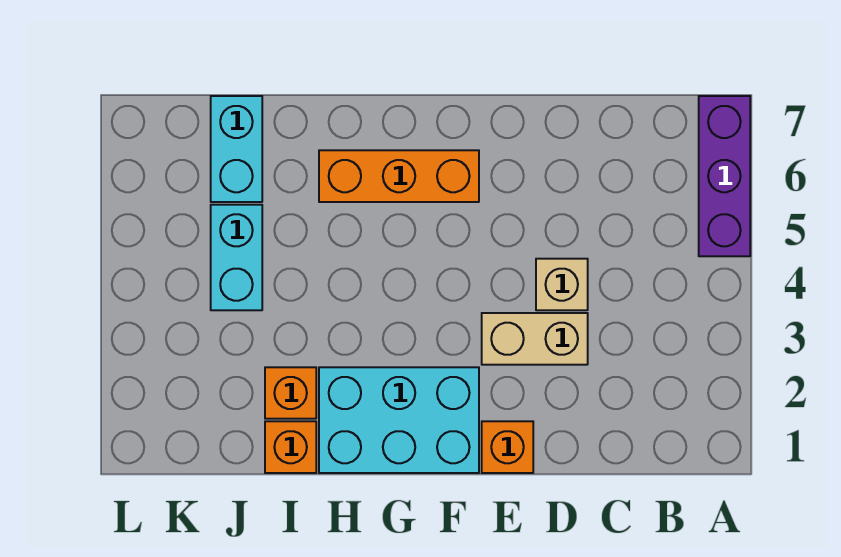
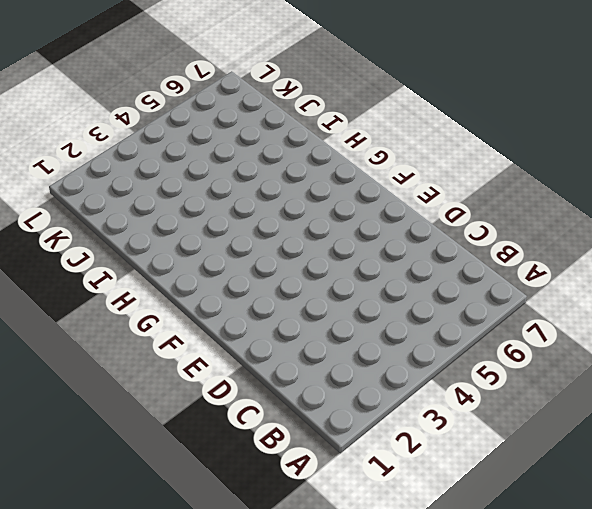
none -> purple brick A5:A7 level 1
none -> tan brick D3:E3 level 1

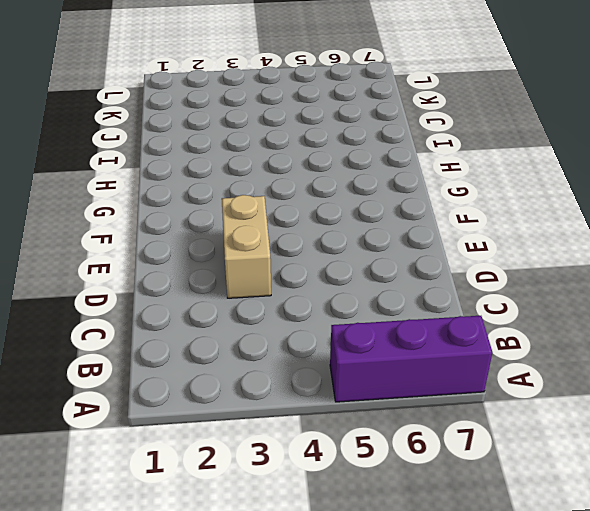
none -> tan brick D4 level 1
none -> orange brick E1 level 1

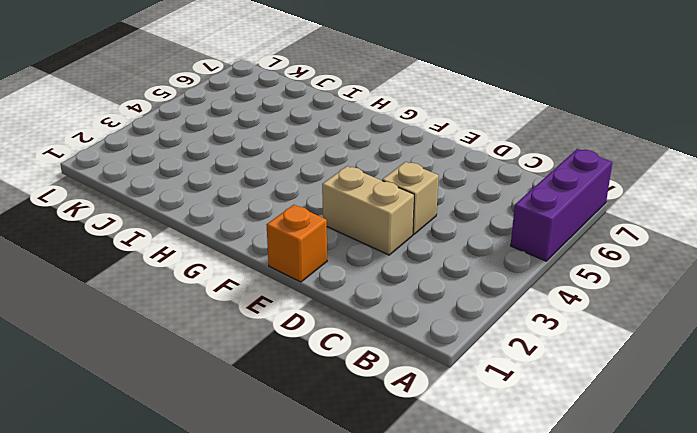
none -> cyan brick F1:H2 level 1
none -> orange brick F6:H6 level 1

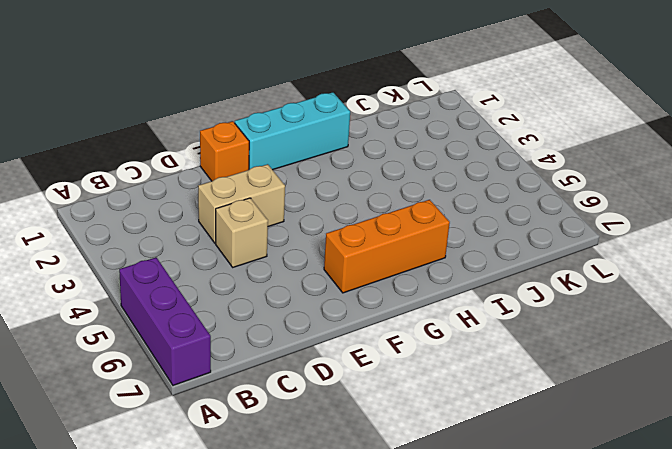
cyan brick F1:H1 level 1 -> cyan brick F1:H2 level 1
none -> orange brick I1 level 1
none -> orange brick I2 level 1

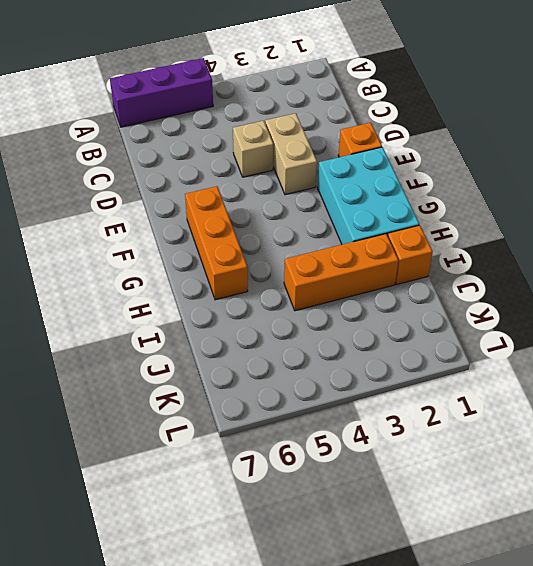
orange brick I2:I4 level 1 -> orange brick I2 level 1
none -> cyan brick J4:J5 level 1
none -> cyan brick J6:J7 level 1

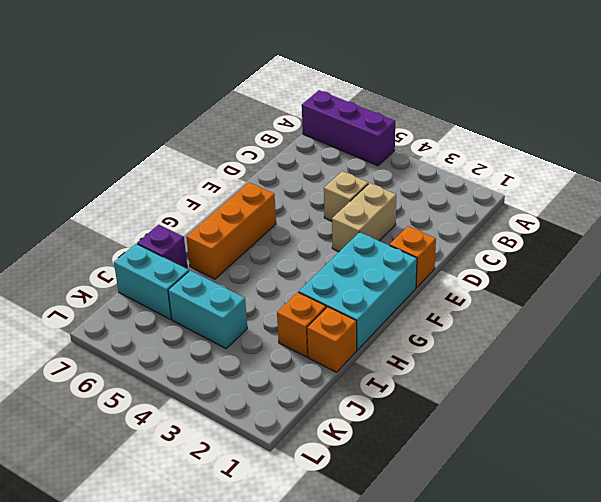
purple brick I7 level 1 -> none

